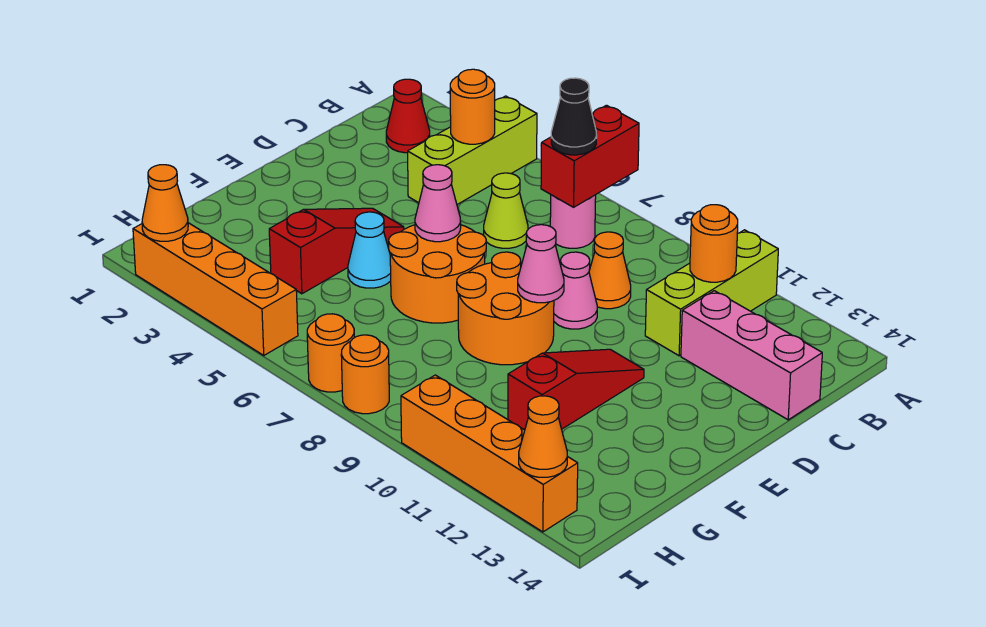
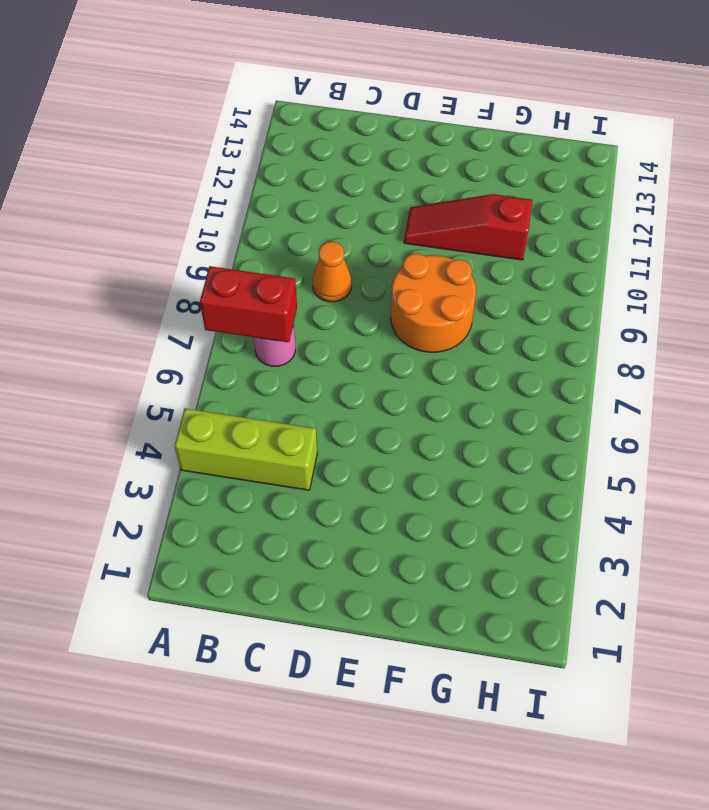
none -> lime brick A11:C11 level 1
none -> red cone B2 level 1
none -> lime cone C6 level 1

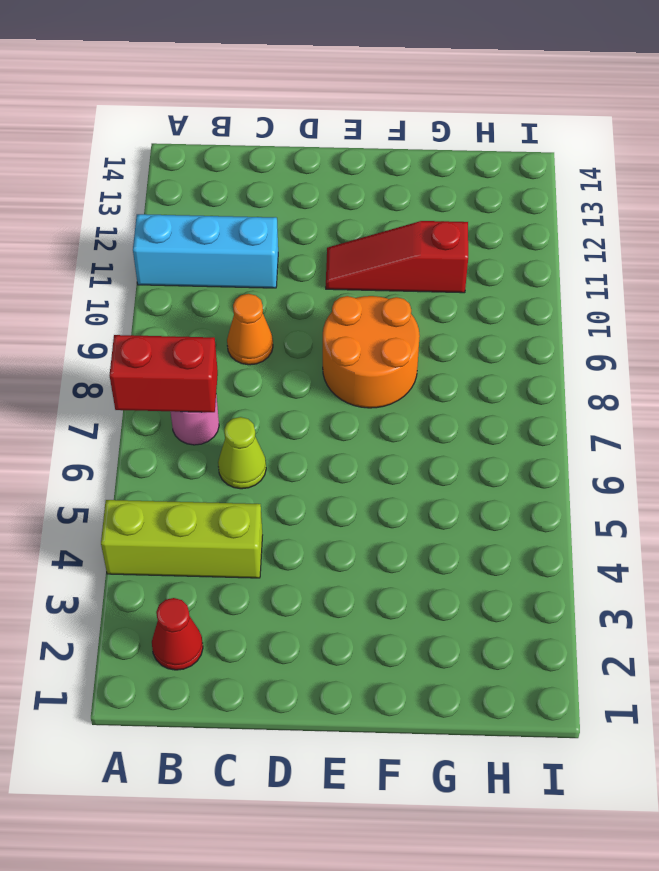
cyan brick A11:C11 level 1 -> lime brick A11:C11 level 1
none -> pink brick C12:C14 level 1
none -> pink cone D9 level 1
none -> red slope E4:G4 level 1 top G

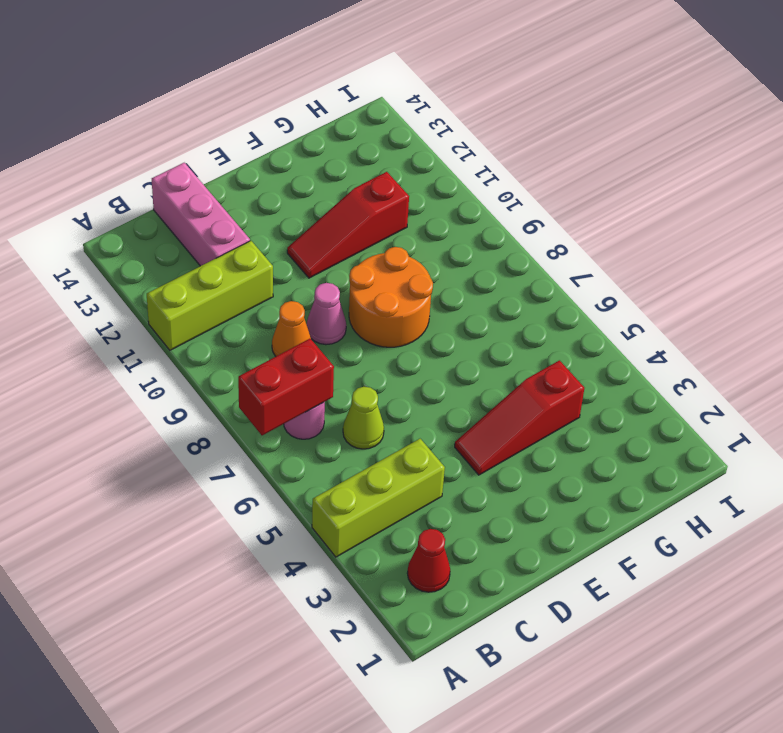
none -> orange round brick E6:F7 level 1
none -> cyan cone F5 level 1
none -> orange brick I2:I5 level 1

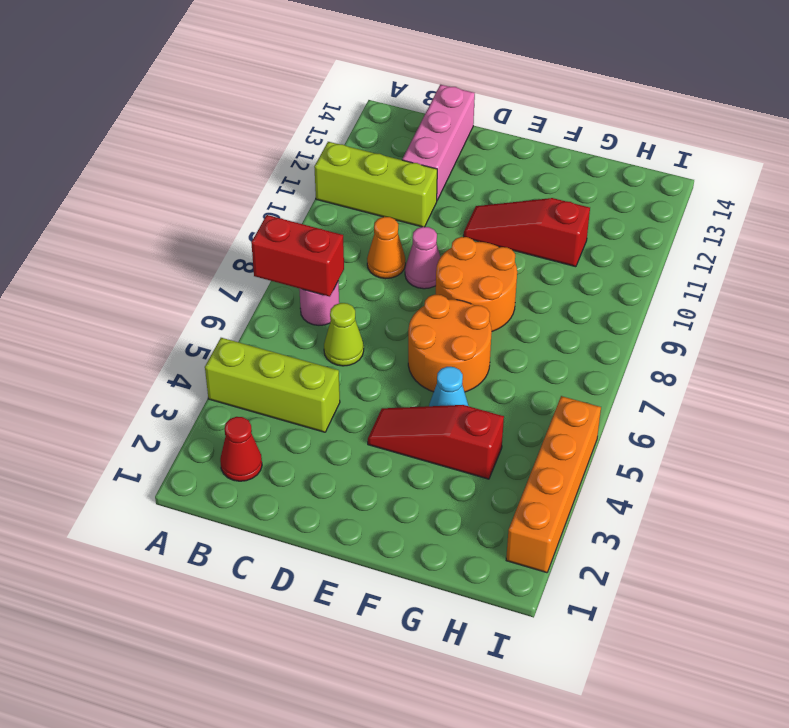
none -> orange round brick I7 level 1
none -> orange round brick I8 level 1
none -> orange brick I10:I13 level 1

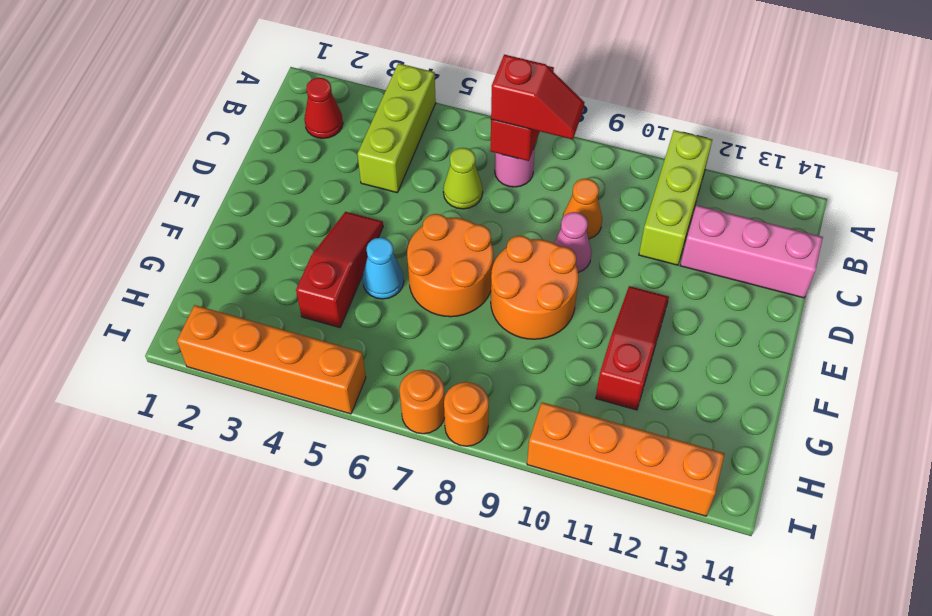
red slope B7:B8 level 3 top 7 -> black cone B7 level 3
none -> orange round brick B4 level 2
none -> orange round brick B11 level 2
none -> pink cone E6 level 2

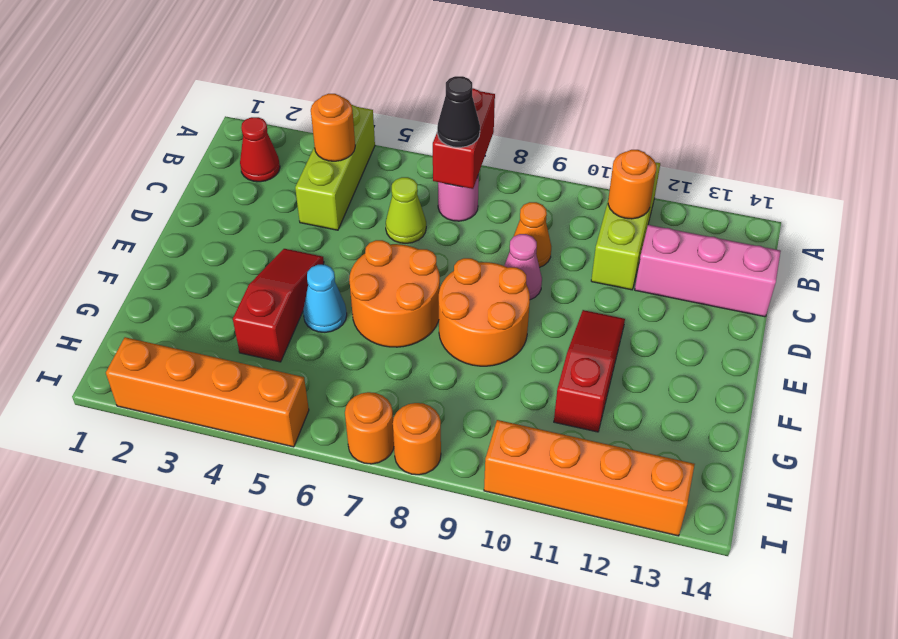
none -> pink cone E6 level 2
none -> pink cone E9 level 2
none -> orange cone I2 level 2

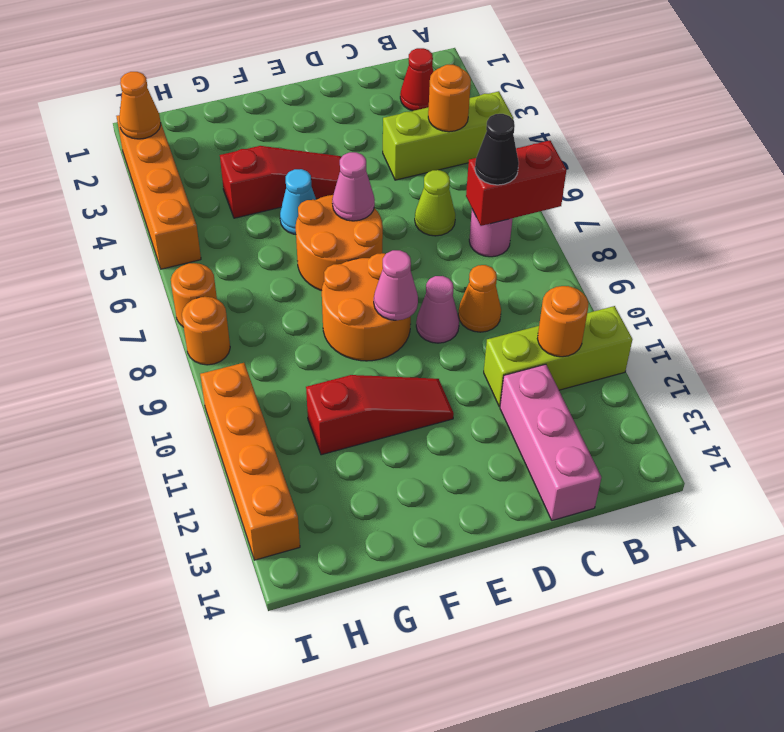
none -> orange cone I13 level 2

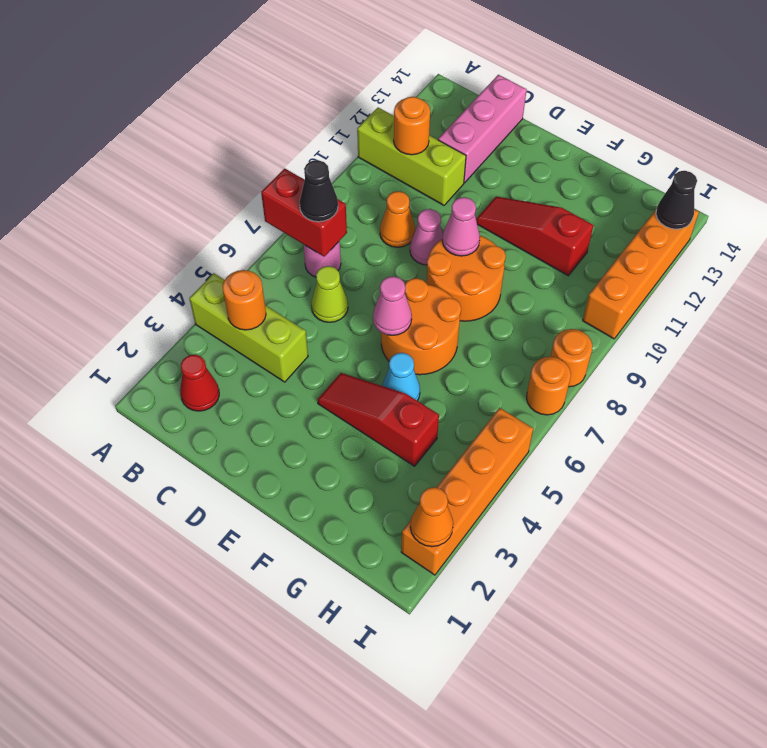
black cone I13 level 2 -> orange cone I13 level 2

